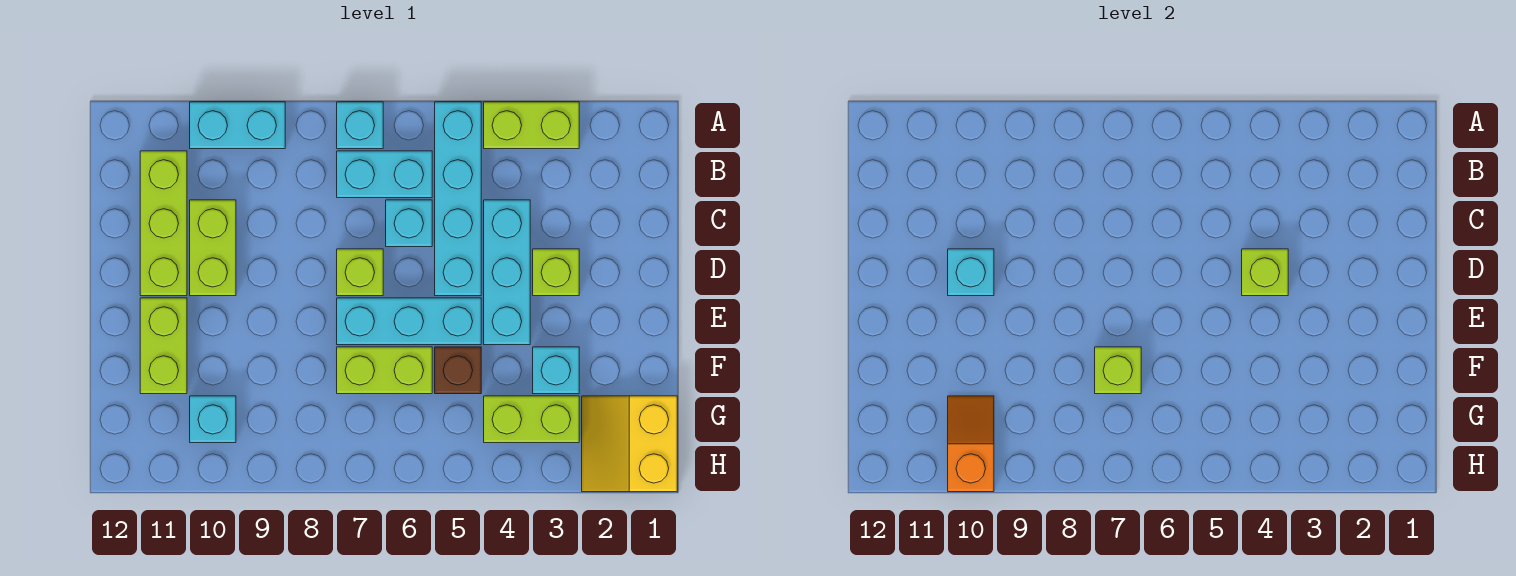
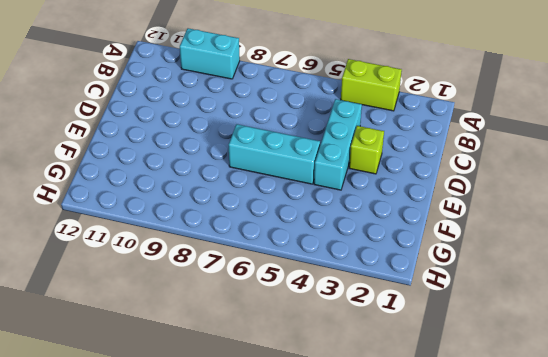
none -> cyan brick A5:D5 level 1
none -> cyan brick A7 level 1
none -> cyan brick B6:B7 level 1

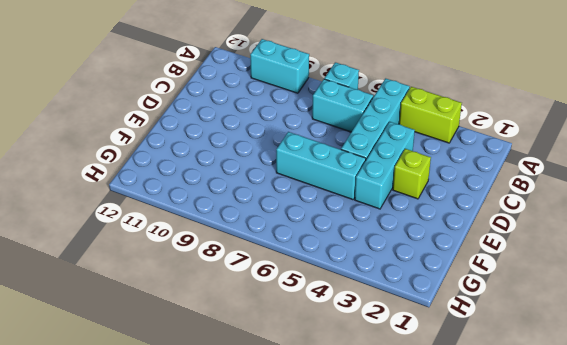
none -> lime brick B11:D11 level 1
none -> cyan brick C6 level 1
none -> lime brick C10:D10 level 1

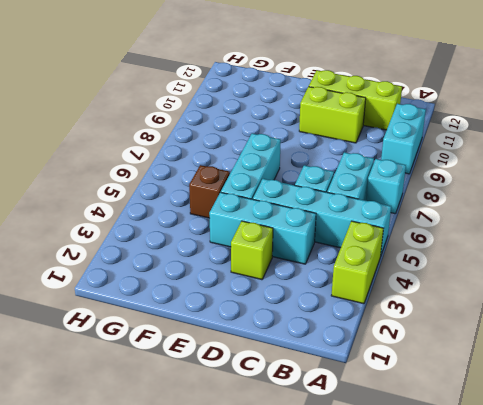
none -> lime brick D7 level 1
none -> lime brick E11:F11 level 1
none -> cyan brick F3 level 1

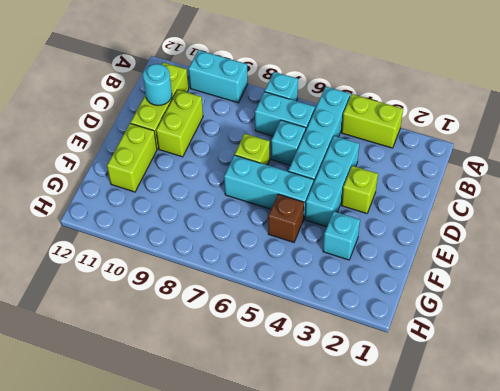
cyan round brick C11 level 2 -> none
none -> lime brick F6:F7 level 1
none -> yellow slope G1:H2 level 1 top 1
none -> lime brick G3:G4 level 1

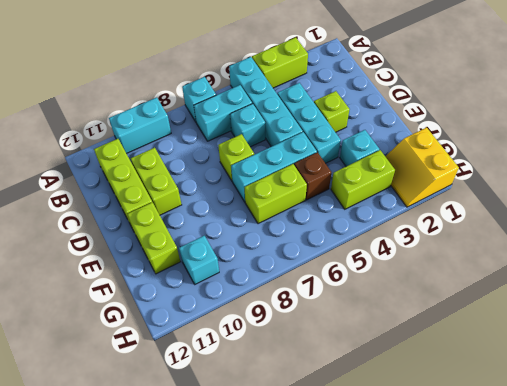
none -> lime brick D4 level 2
none -> cyan brick D10 level 2
none -> lime brick F7 level 2

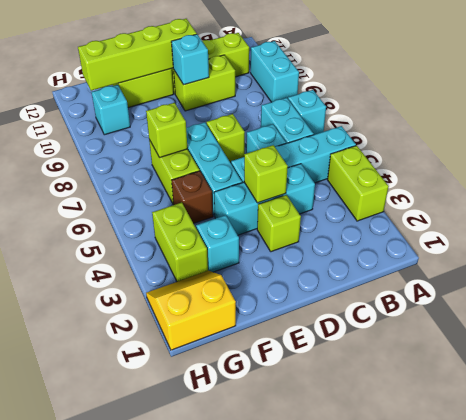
lime brick D11:G11 level 2 -> none
none -> orange slope G10:H10 level 2 top H

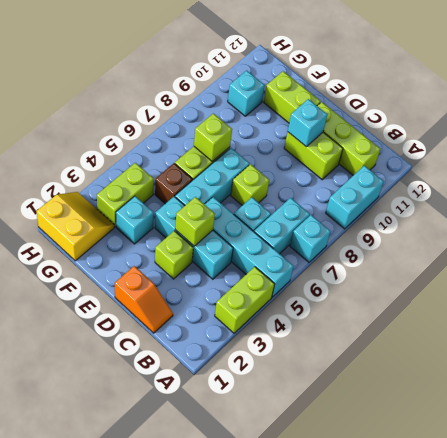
orange slope C1:D1 level 1 top D -> orange slope G10:H10 level 2 top H

